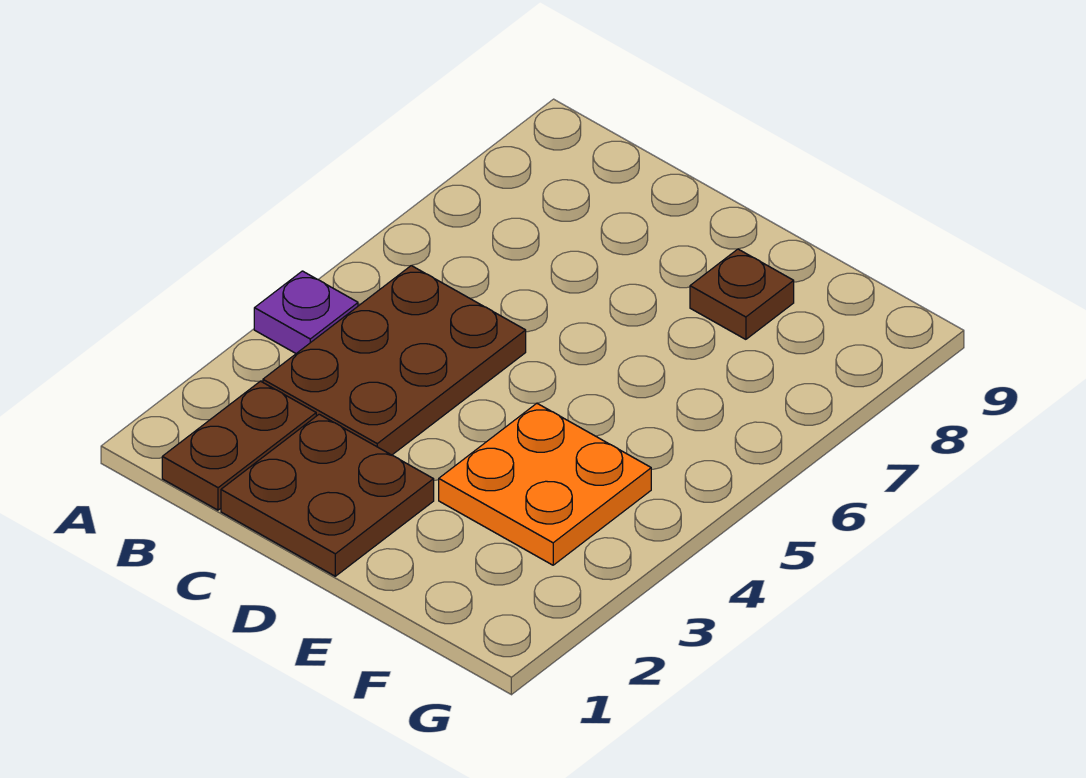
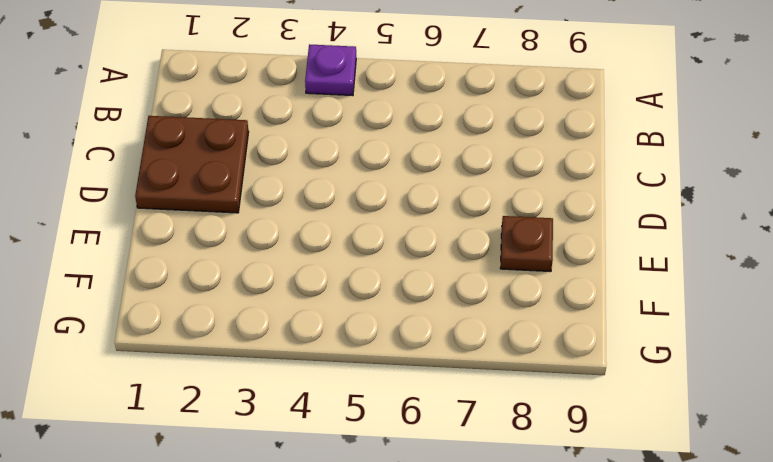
none -> brown plate B1:B2 level 1
none -> brown plate B3:C5 level 1

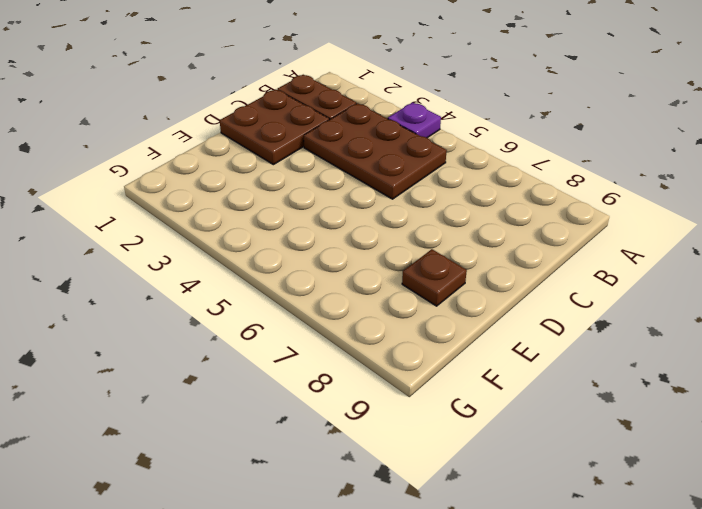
none -> orange plate E3:F4 level 1

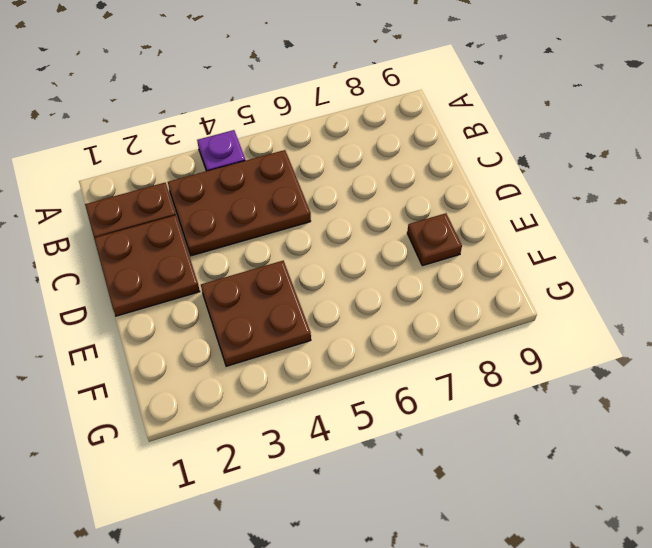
brown plate E3:F4 level 1 -> orange plate E3:F4 level 1

